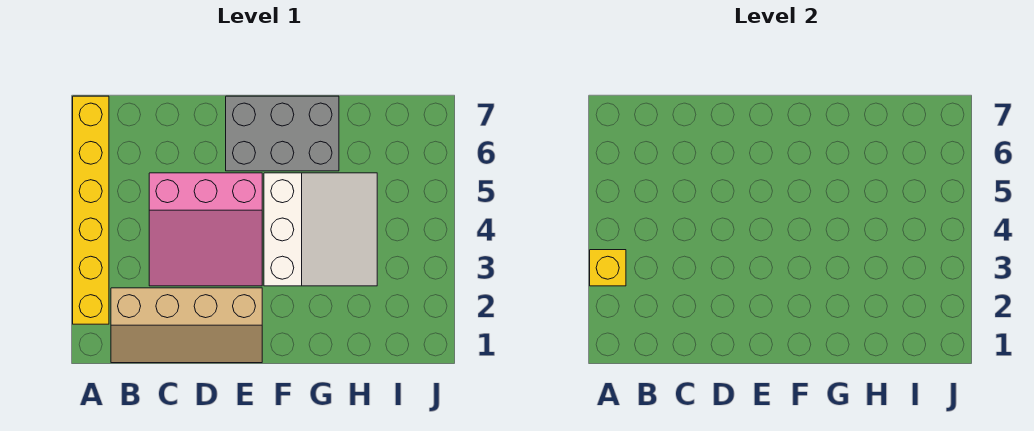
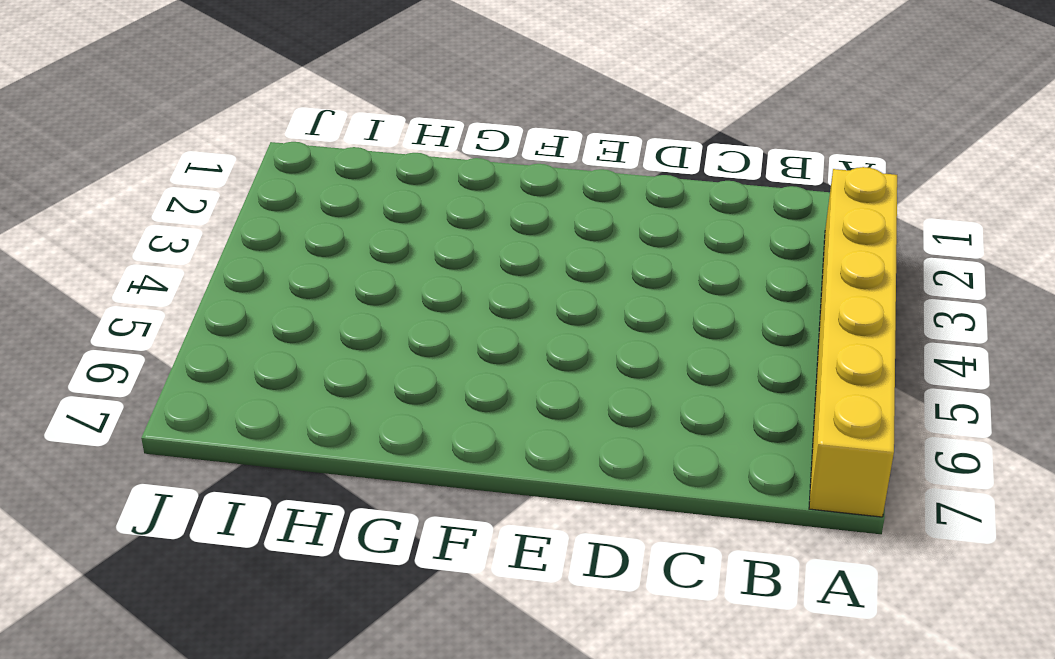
none -> tan slope B1:E2 level 1 top 2
none -> pink slope C3:E5 level 1 top 5

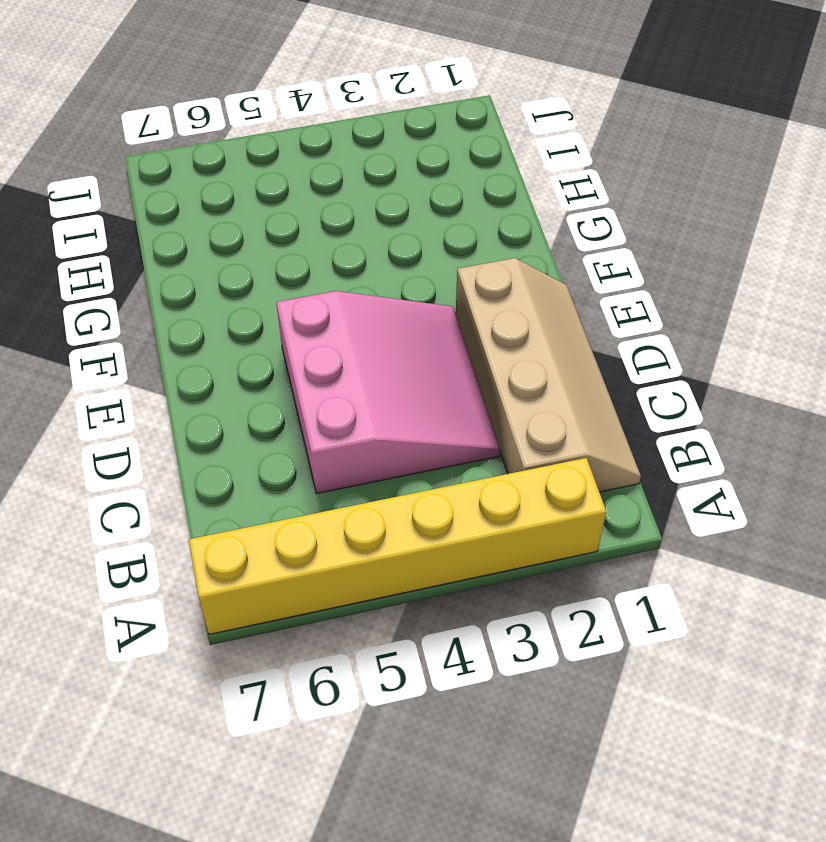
none -> grey brick E6:G7 level 1
none -> white slope F3:H5 level 1 top F

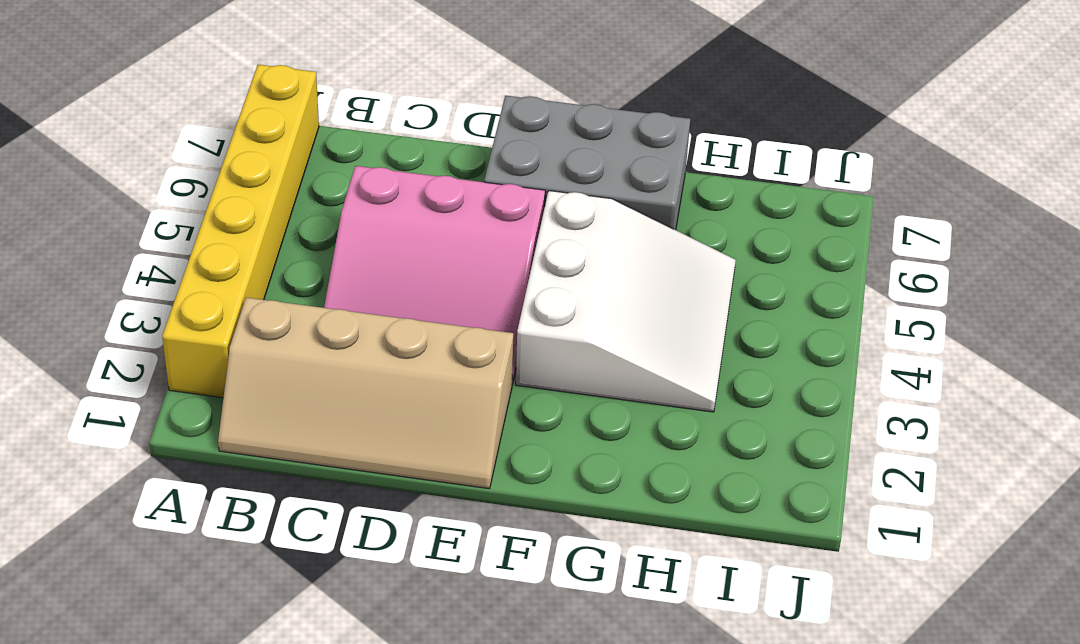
none -> yellow brick A3 level 2

